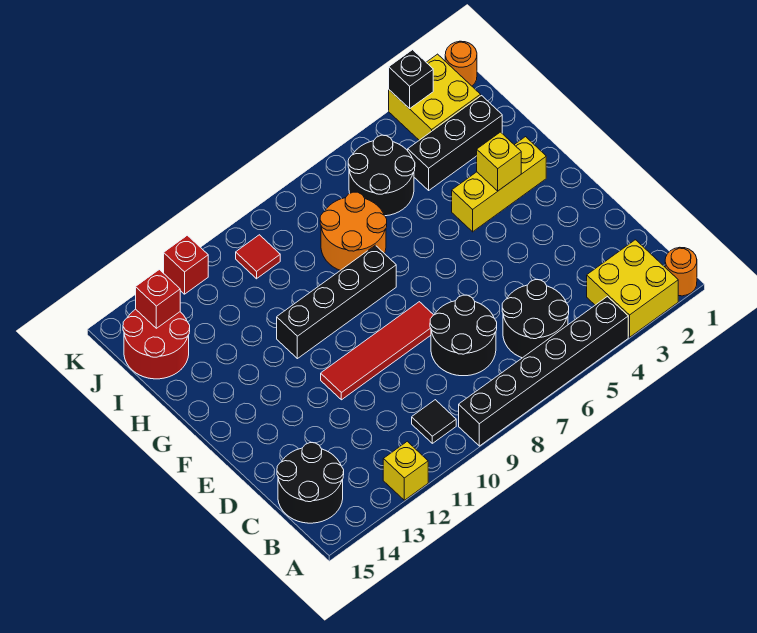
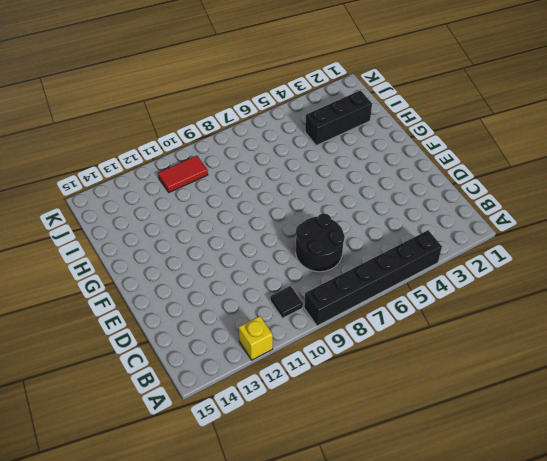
red tile J10:J11 level 1 -> red tile J10 level 1
none -> orange round brick A1 level 1
none -> yellow brick A2:B3 level 1
none -> black round brick B5:C6 level 1

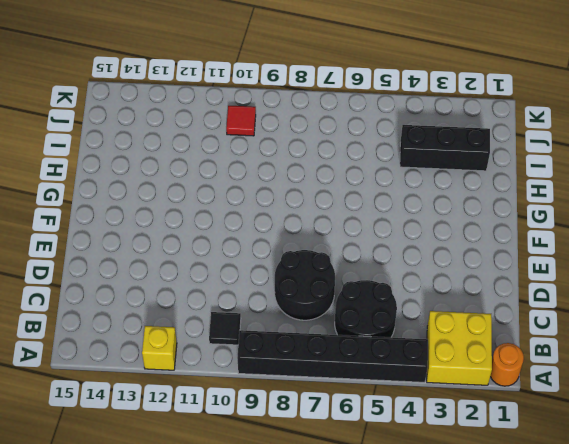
none -> black round brick B14:C15 level 1
none -> red tile E8:E11 level 1
none -> yellow brick G2:G4 level 1

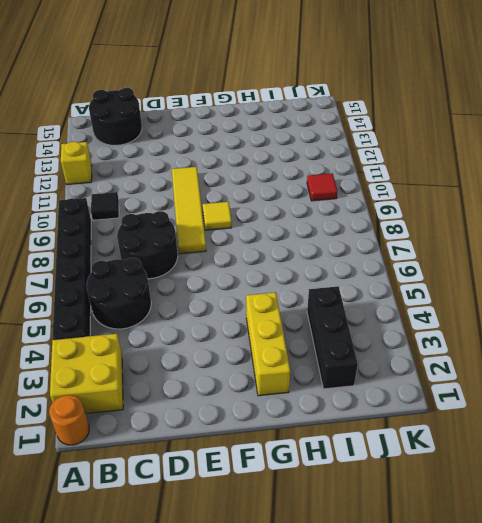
yellow tile E8:E11 level 1 -> red tile E8:E11 level 1
yellow tile F9 level 1 -> none
none -> black brick G8:G11 level 1
none -> orange round brick H7:I8 level 1
none -> black round brick I5:J6 level 1

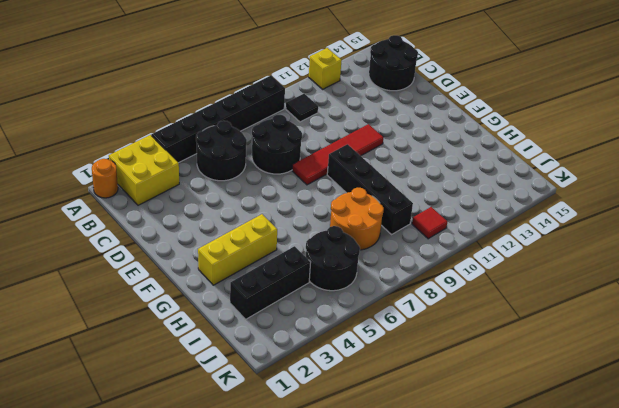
black brick F9:I9 level 1 -> black brick G8:G11 level 1
none -> red round brick I14:J15 level 1
none -> yellow brick J2:K3 level 1
none -> orange round brick K1 level 1

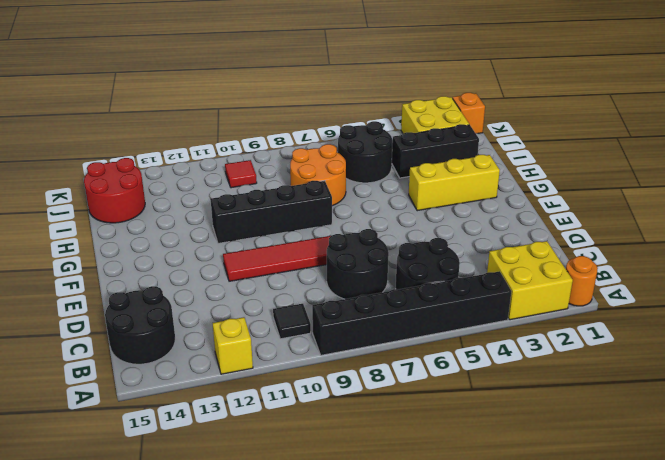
orange brick K1 level 1 -> orange round brick K1 level 1
none -> red brick K12 level 1
none -> yellow brick G3 level 2
none -> red brick J14 level 2

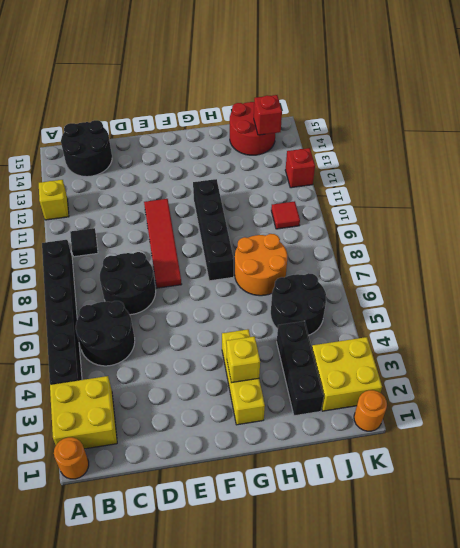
none -> black brick K3 level 2

